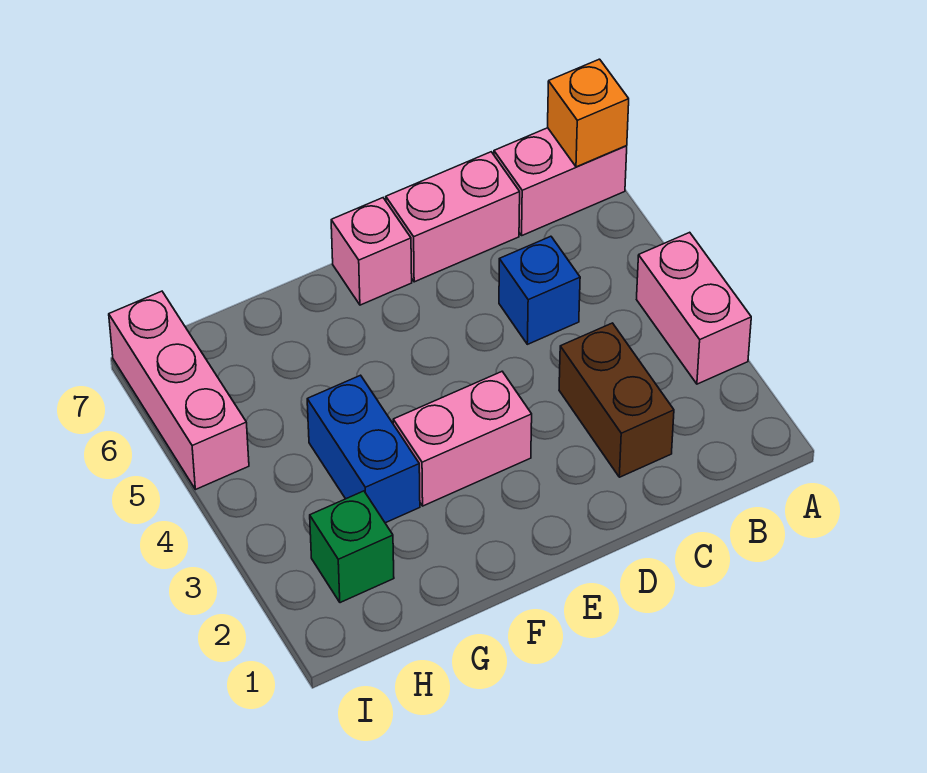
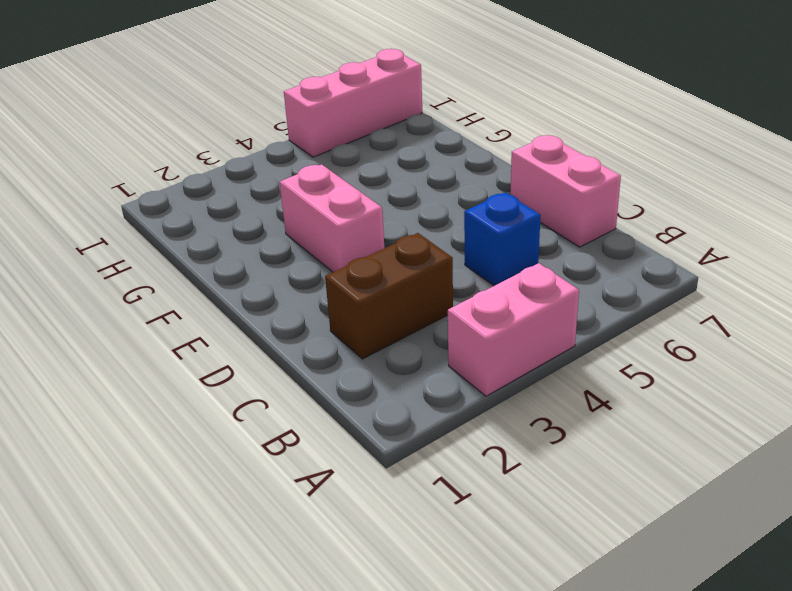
none -> pink brick A7:B7 level 1
none -> pink brick E7 level 1

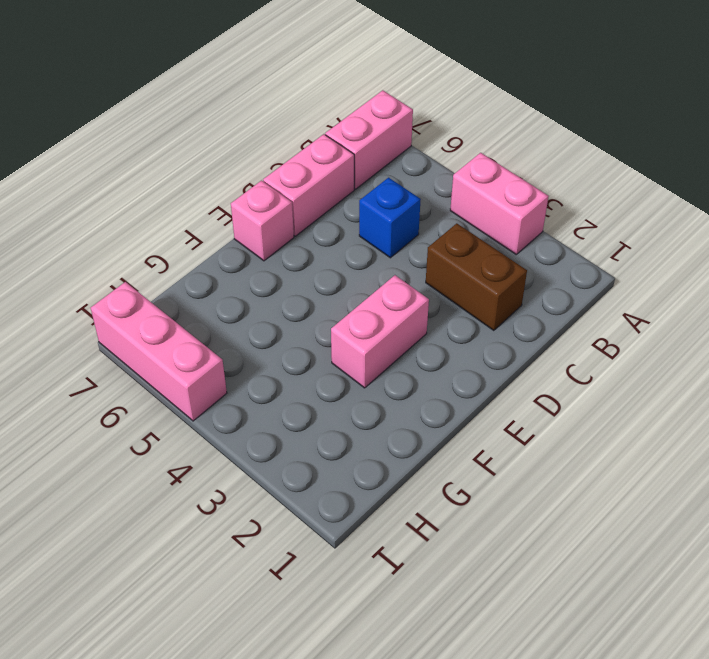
none -> blue brick G3:G4 level 1
none -> green brick H2 level 1

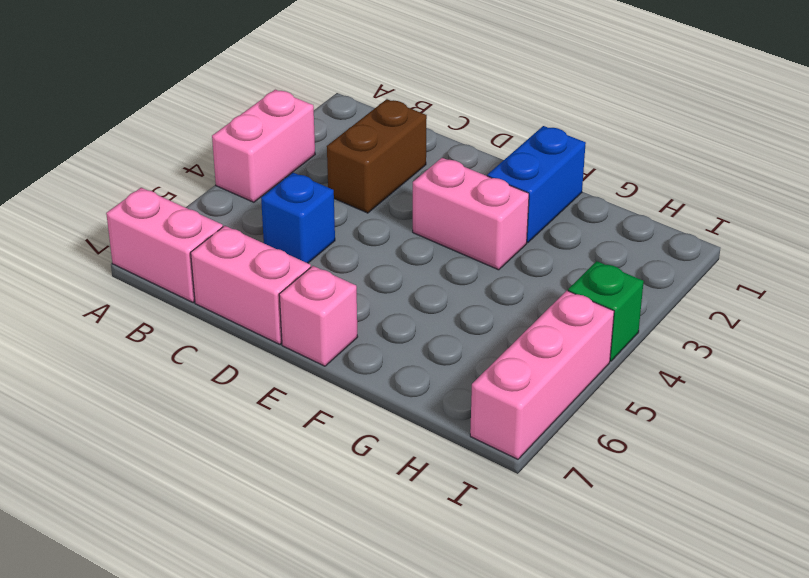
blue brick F1:F2 level 1 -> blue brick G3:G4 level 1
green brick I4 level 1 -> green brick H2 level 1
none -> orange brick A7 level 2

